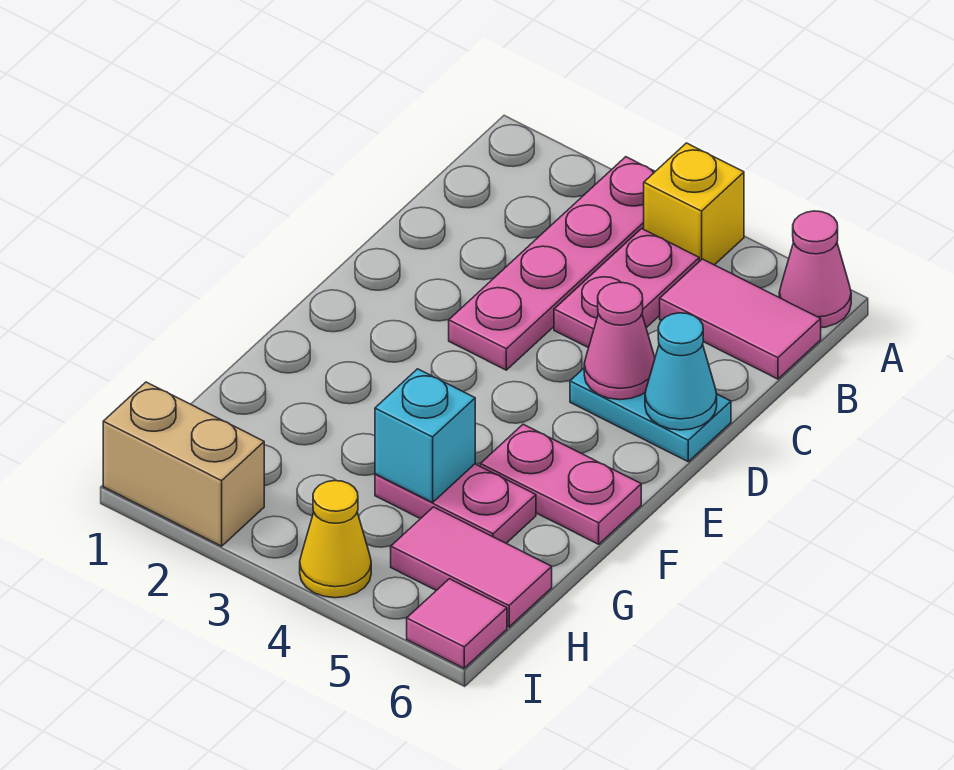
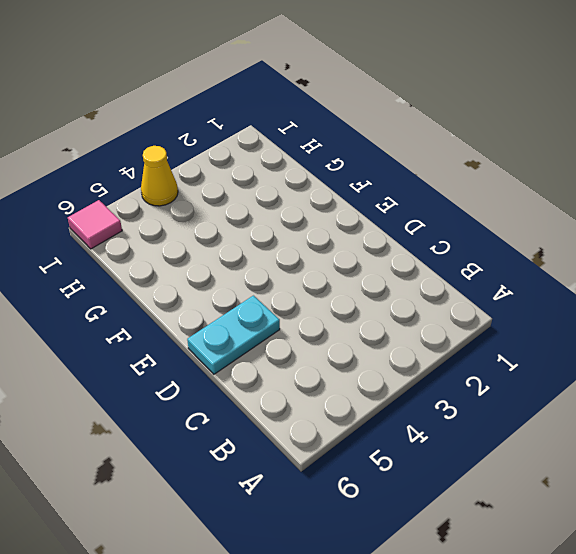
none -> pink plate A3:D3 level 1
none -> yellow brick A4 level 1
none -> pink cone A6 level 1

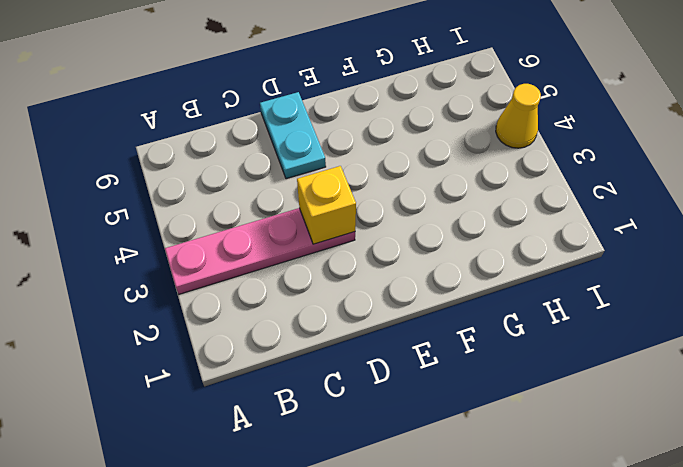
yellow brick D3 level 2 -> yellow brick A4 level 1
none -> pink cone A6 level 1
none -> pink plate B4:C4 level 1
none -> pink tile B5:B6 level 1

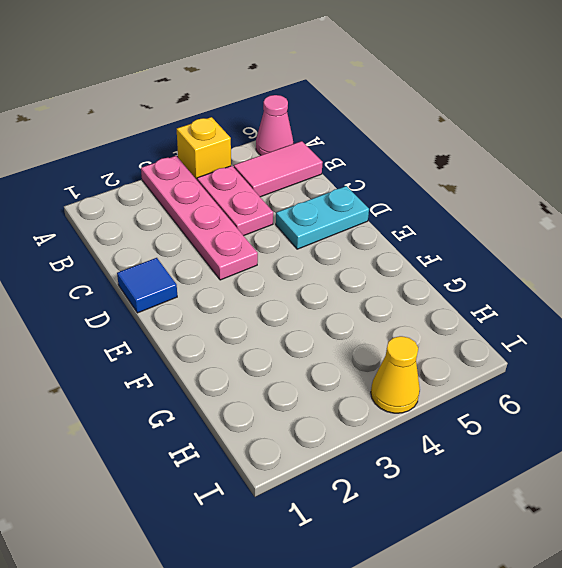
blue tile D1 level 1 -> none
none -> pink plate F5:F6 level 1
none -> pink plate G4:G5 level 1
none -> pink tile H5:H6 level 1

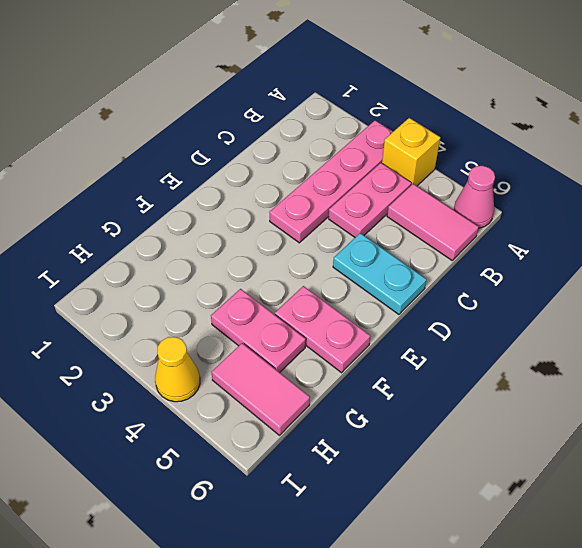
none -> tan brick I1:I2 level 1
none -> pink tile I6 level 1
none -> pink cone D5 level 2

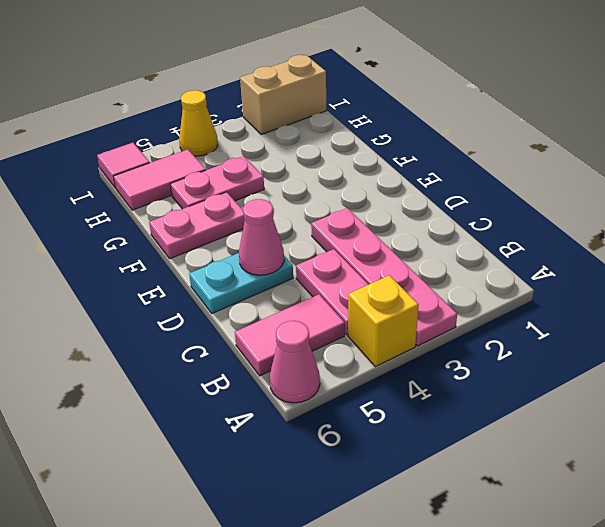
none -> cyan cone D6 level 2
none -> cyan brick G4 level 2

